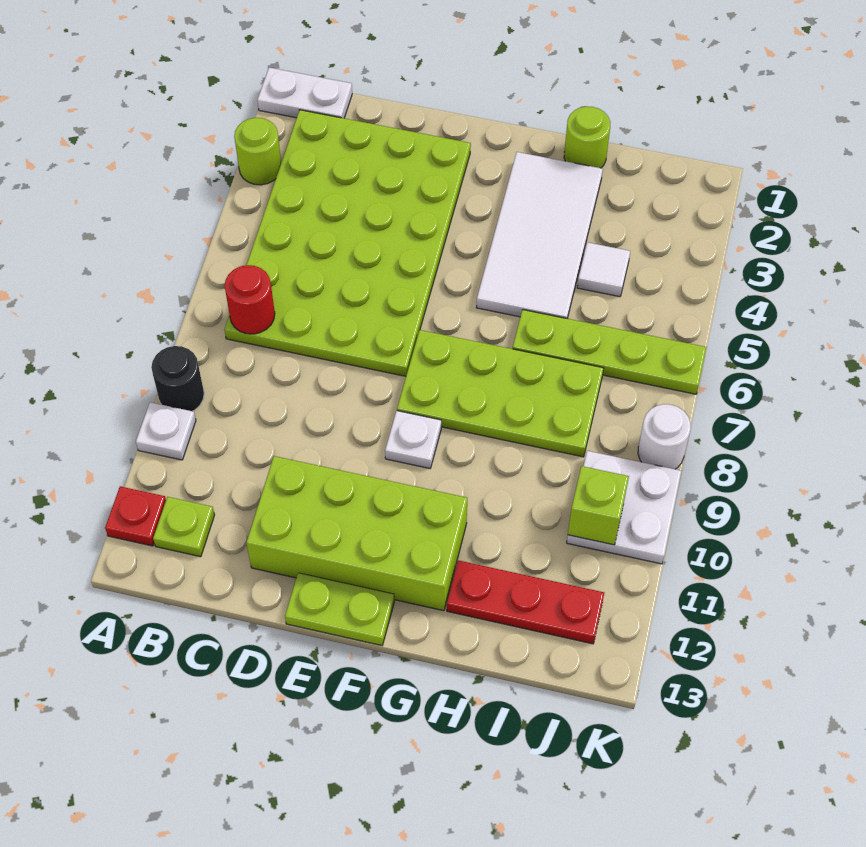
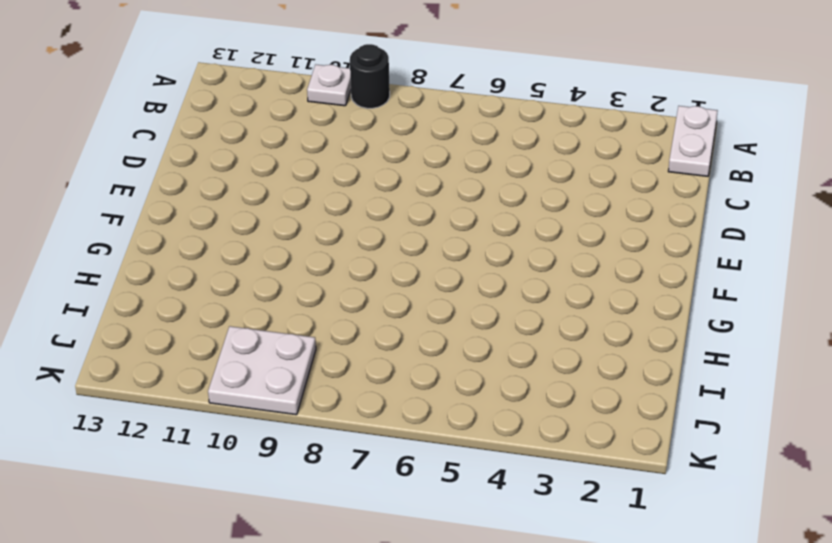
none -> lime round brick A3 level 1
none -> red plate A12 level 1
none -> lime plate B2:E7 level 1

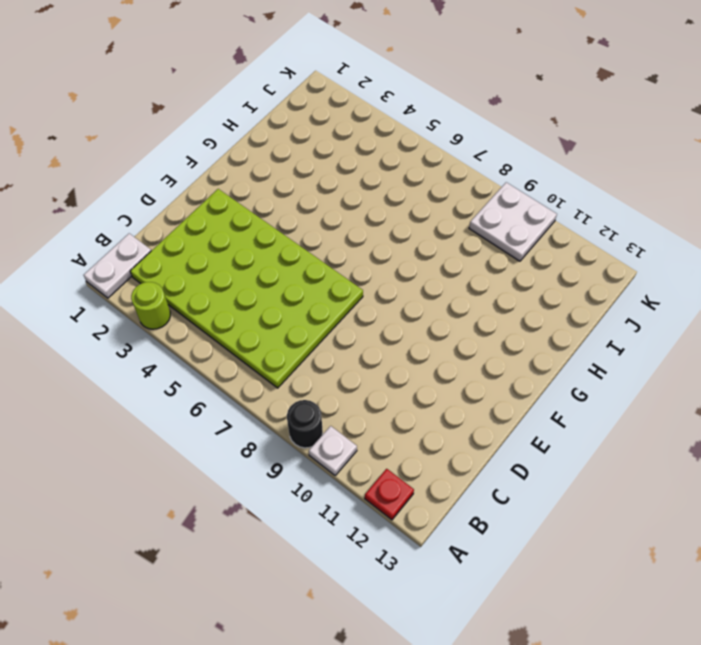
none -> lime plate B12 level 1
none -> lime brick D11:G12 level 1
none -> lime plate E13:F13 level 1

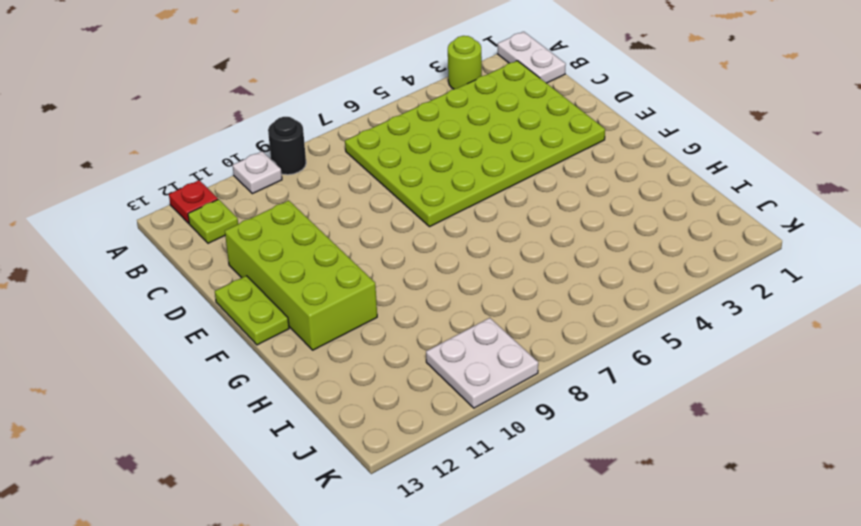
none -> lime plate F7:I8 level 1
none -> white plate F9 level 1
none -> white tile G2:H5 level 1

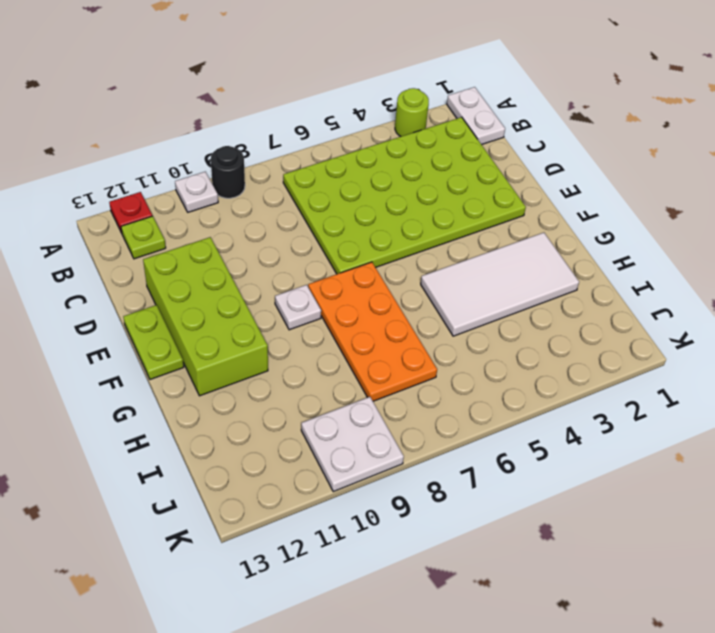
orange plate F7:I8 level 1 -> lime plate F7:I8 level 1
none -> lime round brick H1 level 1
none -> lime plate H6:K6 level 1
none -> red plate H12:J12 level 1

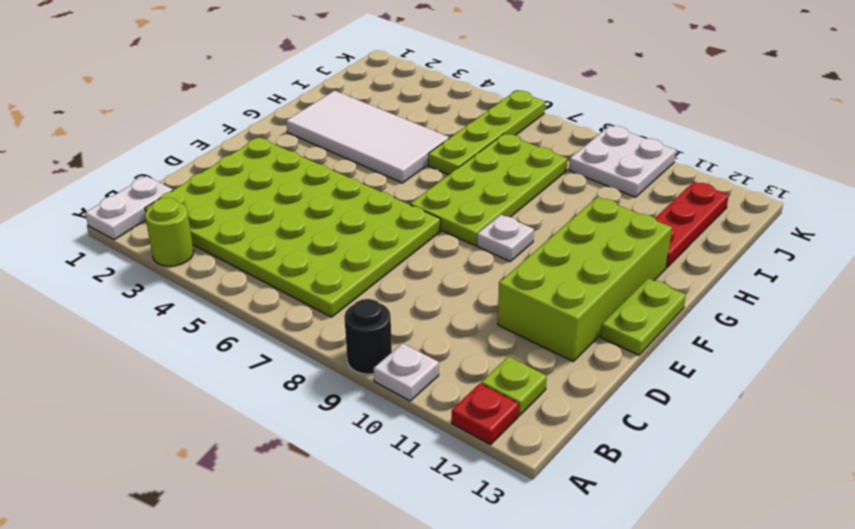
none -> lime round brick H1 level 1
none -> white tile I4 level 1
none -> white round brick K8 level 1

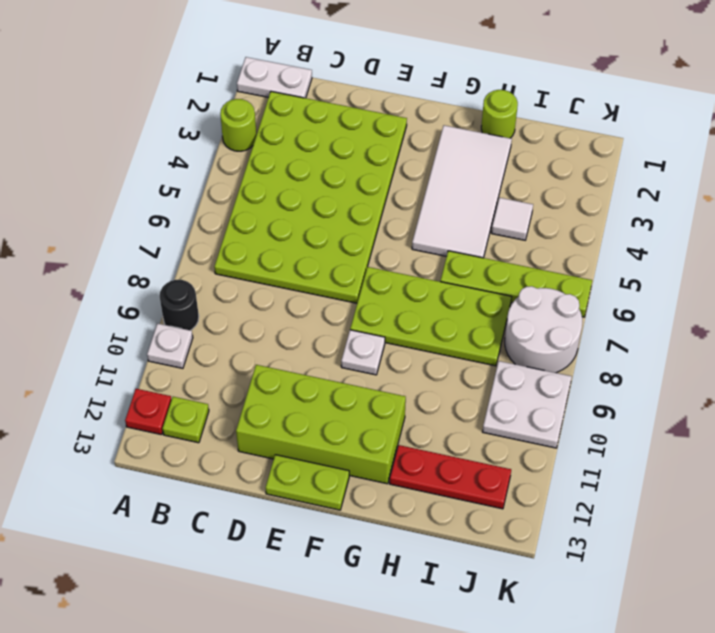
white round brick J7:K8 level 1 -> white round brick K8 level 1
none -> red round brick B7 level 2
none -> lime brick J10 level 2

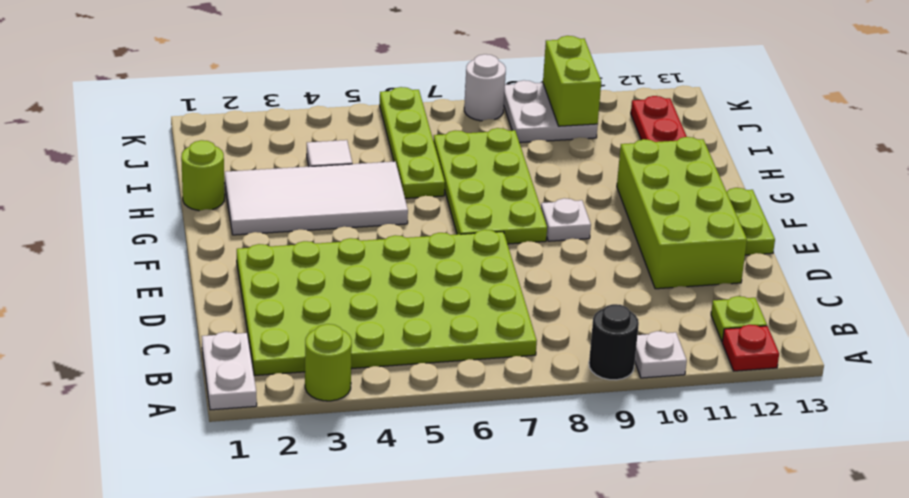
lime brick J10:K10 level 2 -> lime brick J10 level 2
none -> red round brick B7 level 2

